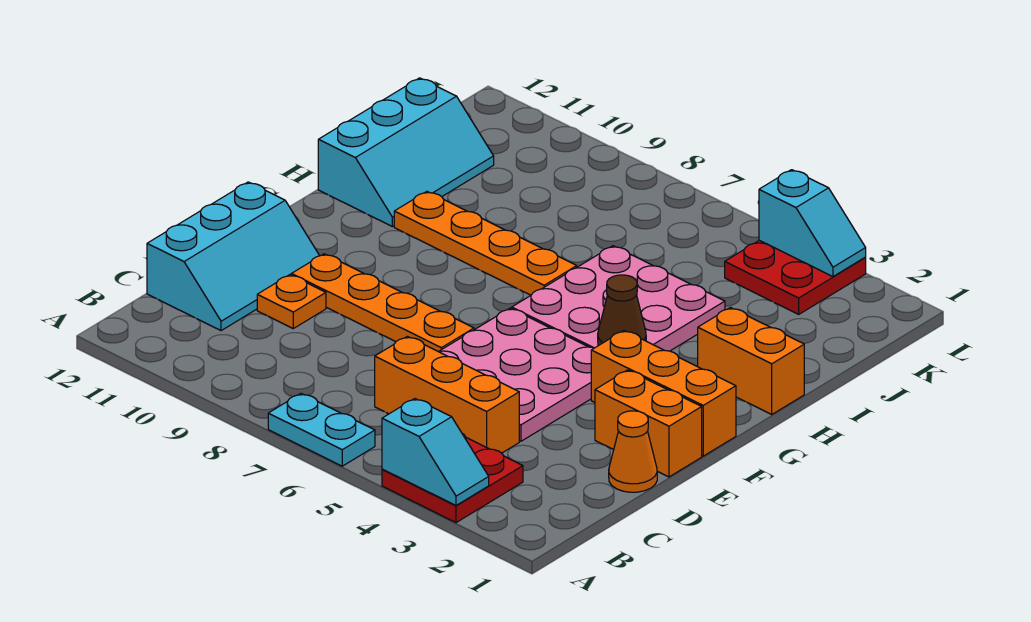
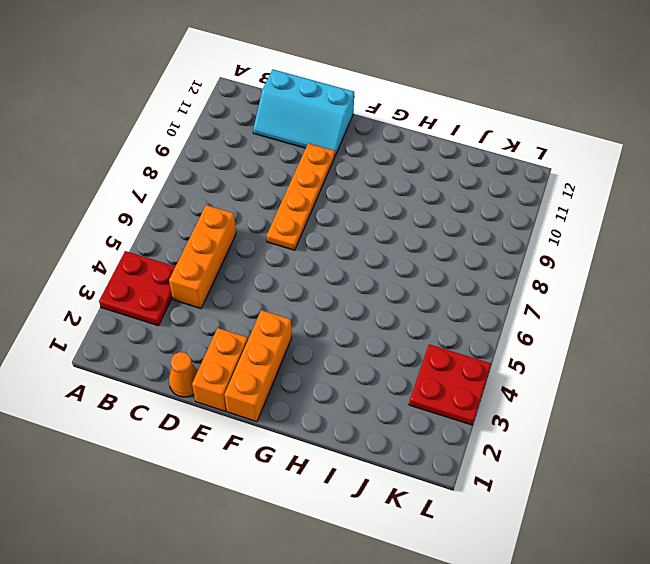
none -> cyan plate A6:A7 level 1
none -> pink plate D4:F6 level 1
none -> orange plate D10 level 1

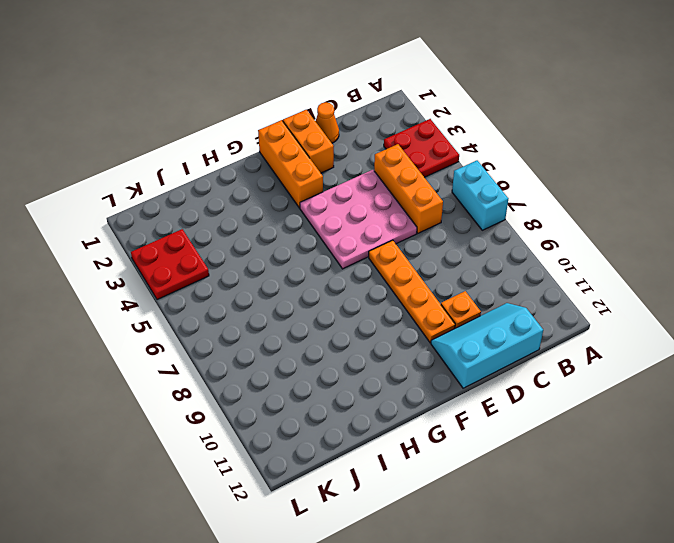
cyan brick A6:A7 level 1 -> cyan plate A6:A7 level 1
none -> pink plate G4:I6 level 1
none -> orange brick H1:H2 level 1
none -> orange plate H7:H10 level 1

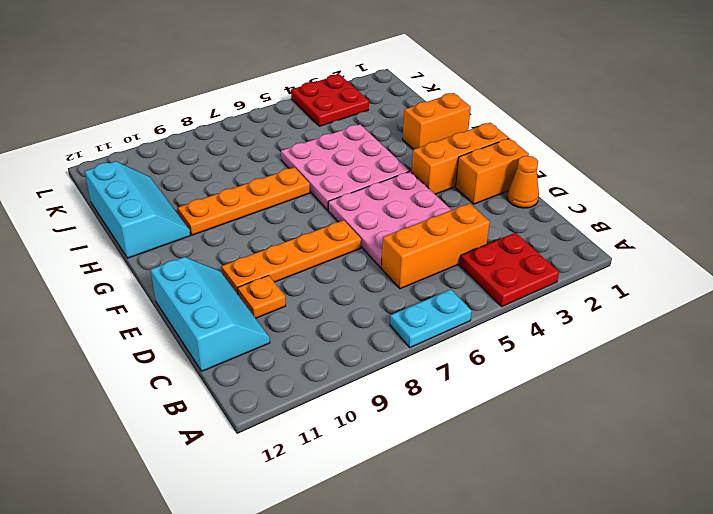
none -> cyan slope A3:A4 level 2 top 4
none -> brown cone G4 level 2
none -> cyan slope L3:L4 level 2 top 4

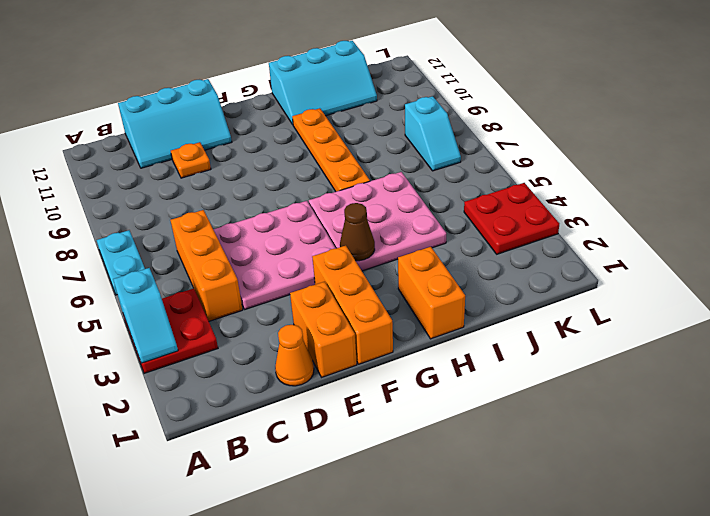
cyan slope K7:K8 level 1 top 8 -> cyan slope L3:L4 level 2 top 4
none -> orange plate E7:E10 level 1

